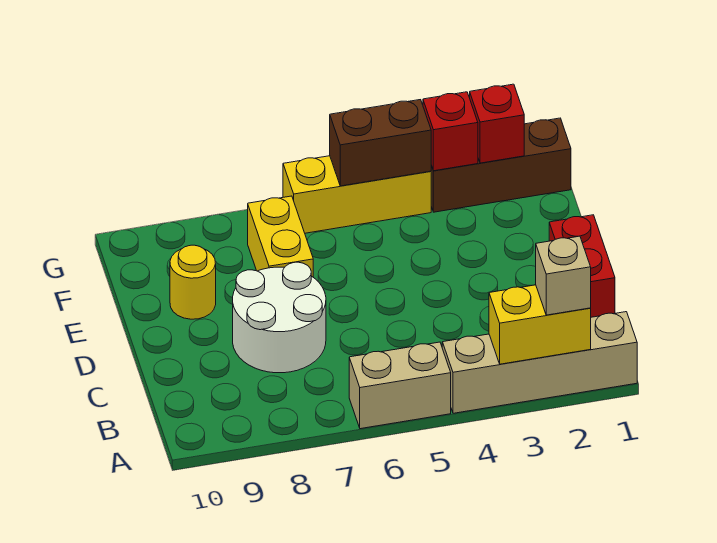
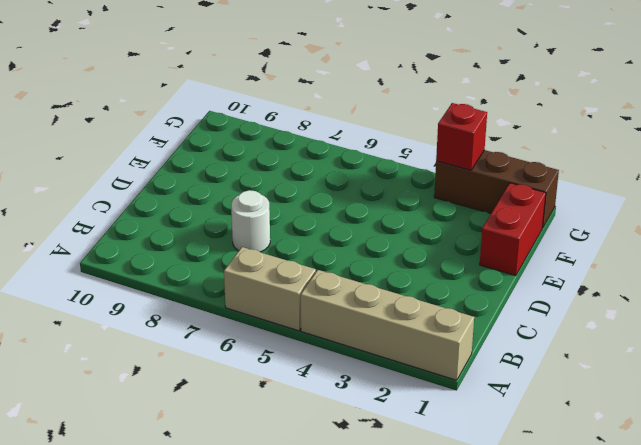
white round brick C7 level 1 -> white round brick C7:D8 level 1
red brick E1:F1 level 1 -> red brick C1:D1 level 1
none -> yellow brick E7:F7 level 1
none -> yellow round brick E9 level 1
none -> yellow brick G4:G6 level 1

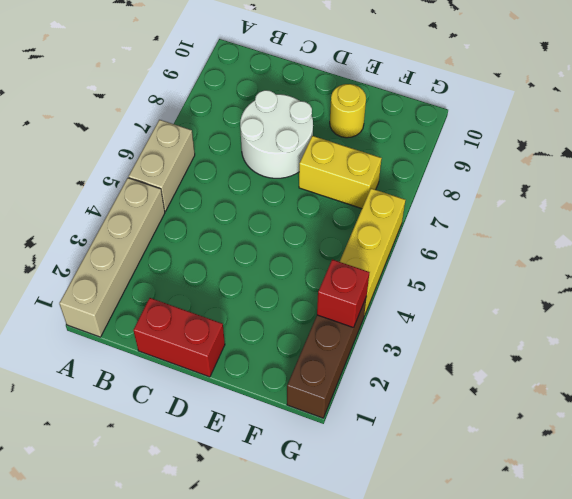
none -> yellow brick A2:A3 level 2
none -> red brick G2 level 2
none -> brown brick G4:G5 level 2

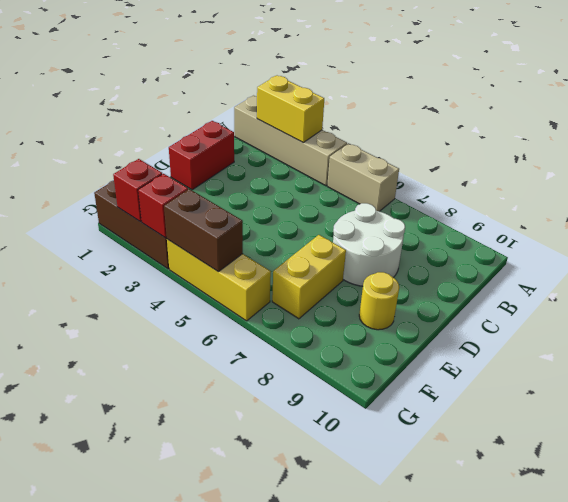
none -> tan brick A2 level 3

